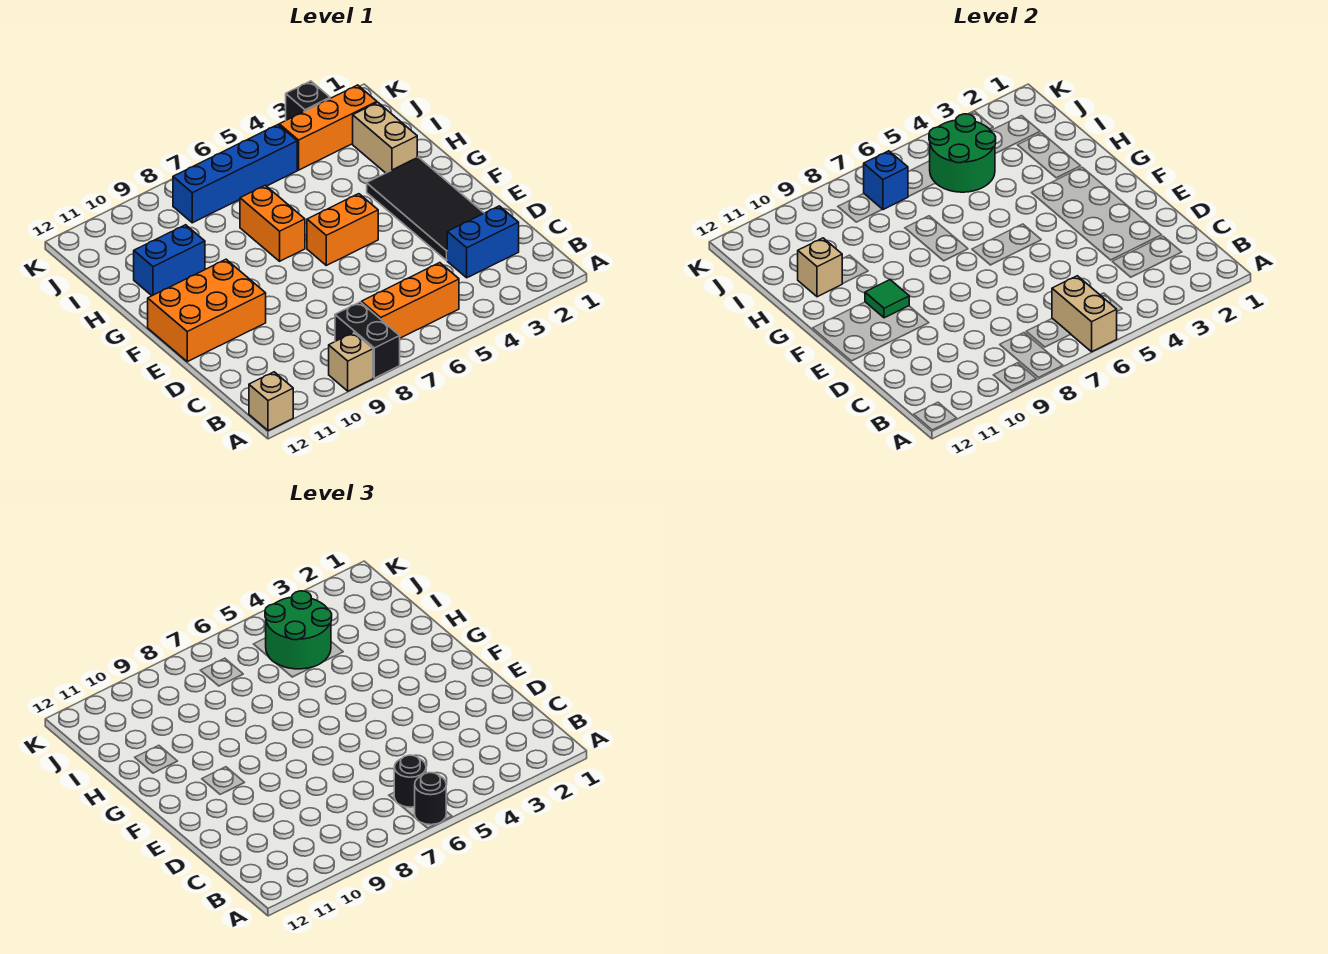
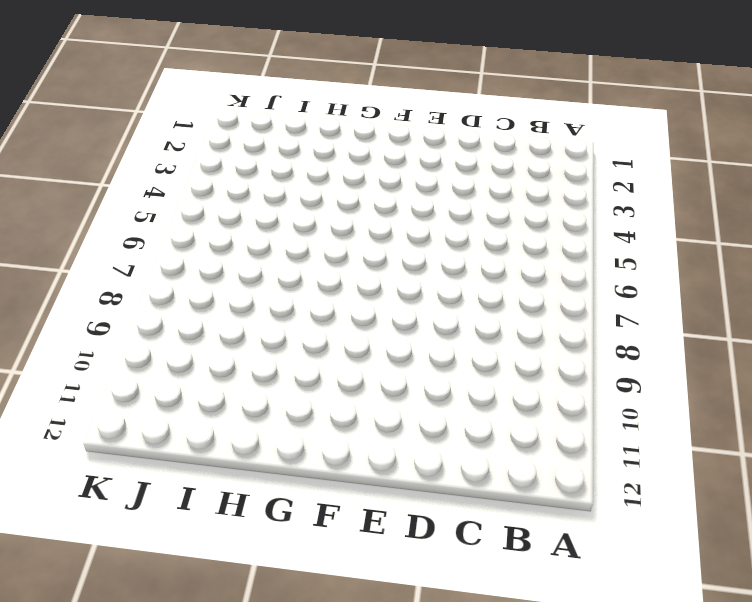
none -> black brick A8:B8 level 1
none -> tan brick A9 level 1
none -> tan brick A12 level 1

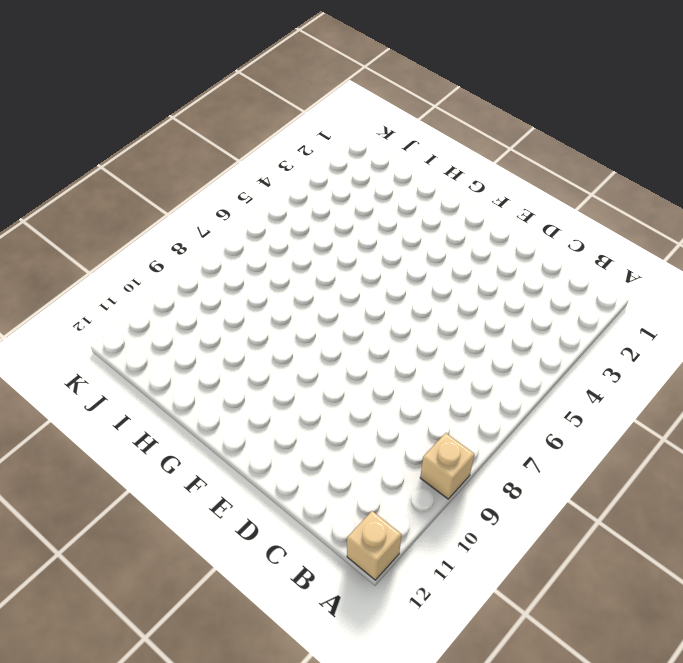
none -> black brick A8:B8 level 1
none -> orange brick B5:B7 level 1
none -> blue brick C2:C3 level 1

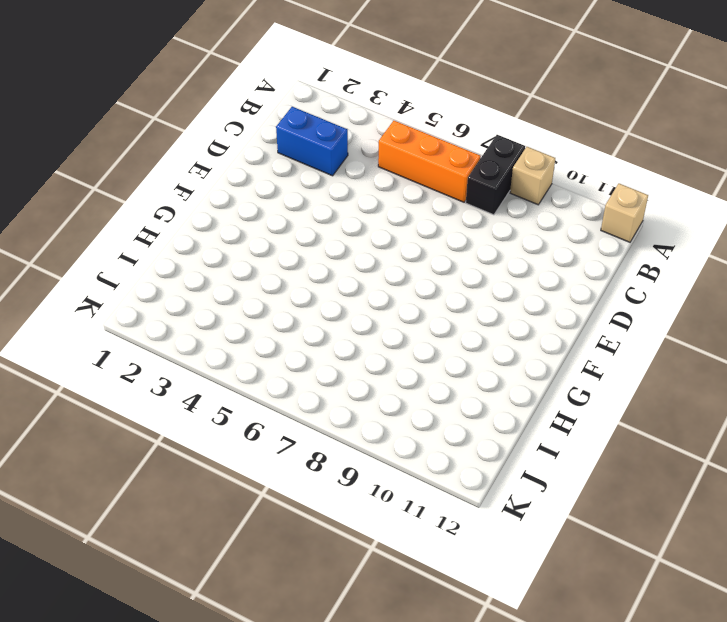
none -> black tile D2:G3 level 1
none -> orange brick E10:F12 level 1
none -> orange brick F5:F6 level 1

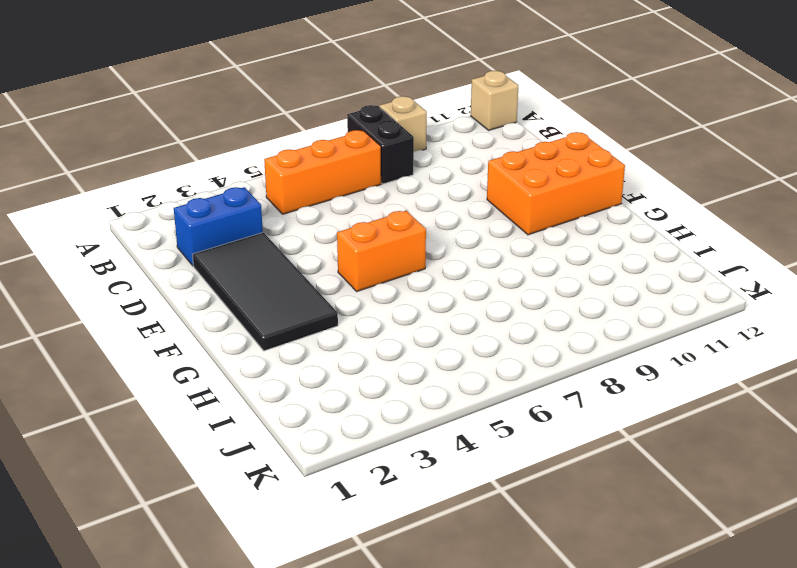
none -> orange brick G7:H7 level 1
none -> tan brick H2:I2 level 1
none -> blue brick H10:H11 level 1

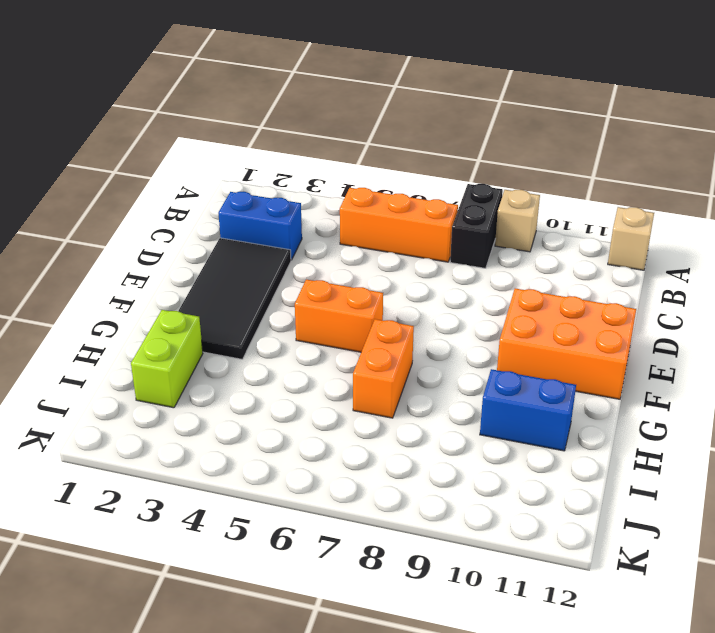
lime brick H2:I2 level 1 -> tan brick H2:I2 level 1
none -> orange brick J2:J4 level 1
none -> blue brick J5:J8 level 1
none -> black brick K3 level 1

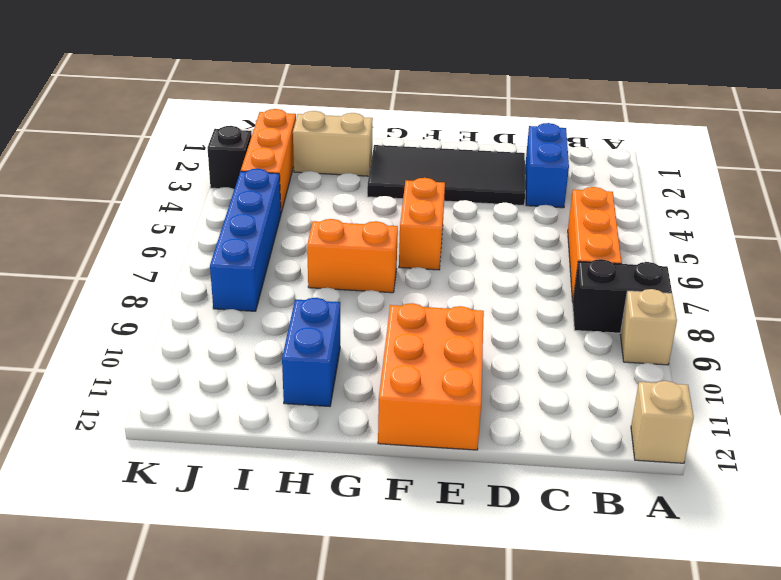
none -> tan brick A6:B6 level 2
none -> green tile F10 level 2
none -> tan brick H11 level 2

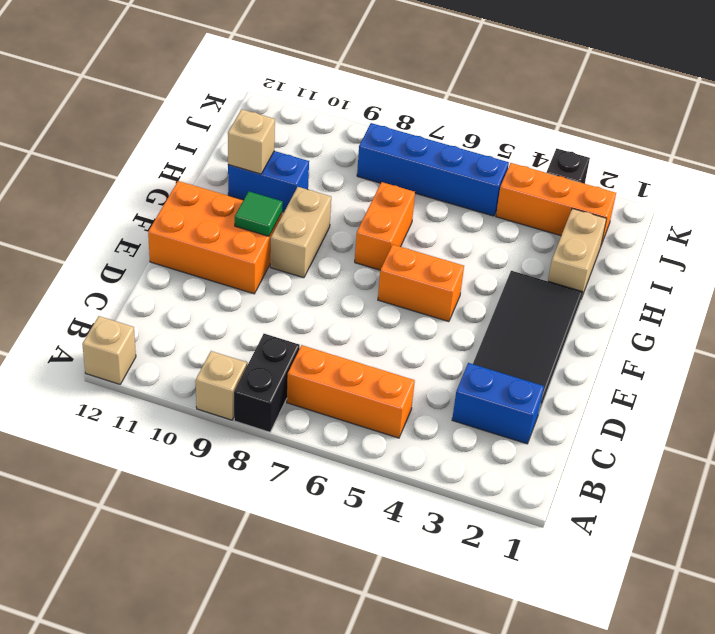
tan brick F9:G9 level 1 -> tan brick A6:B6 level 2
none -> green round brick I4:J5 level 2
none -> blue brick J7 level 2
none -> black round brick A6 level 3

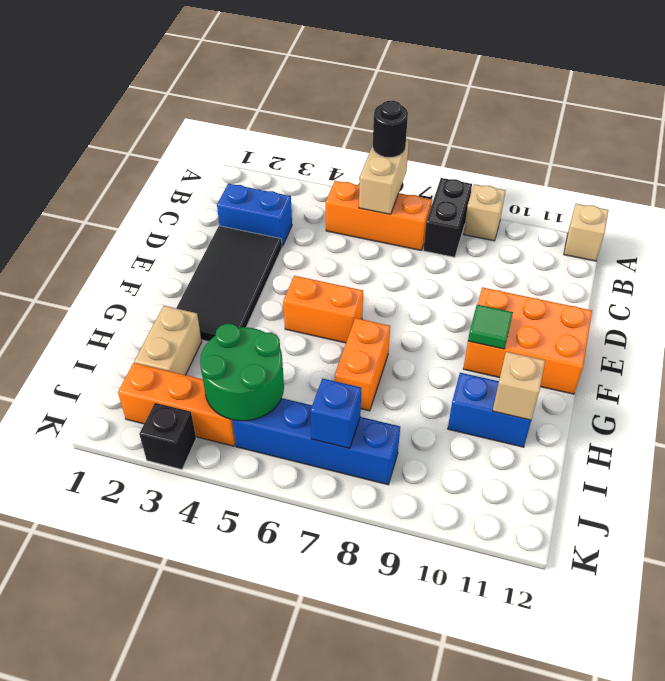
none -> black round brick B6 level 3
none -> green round brick I4:J5 level 3

